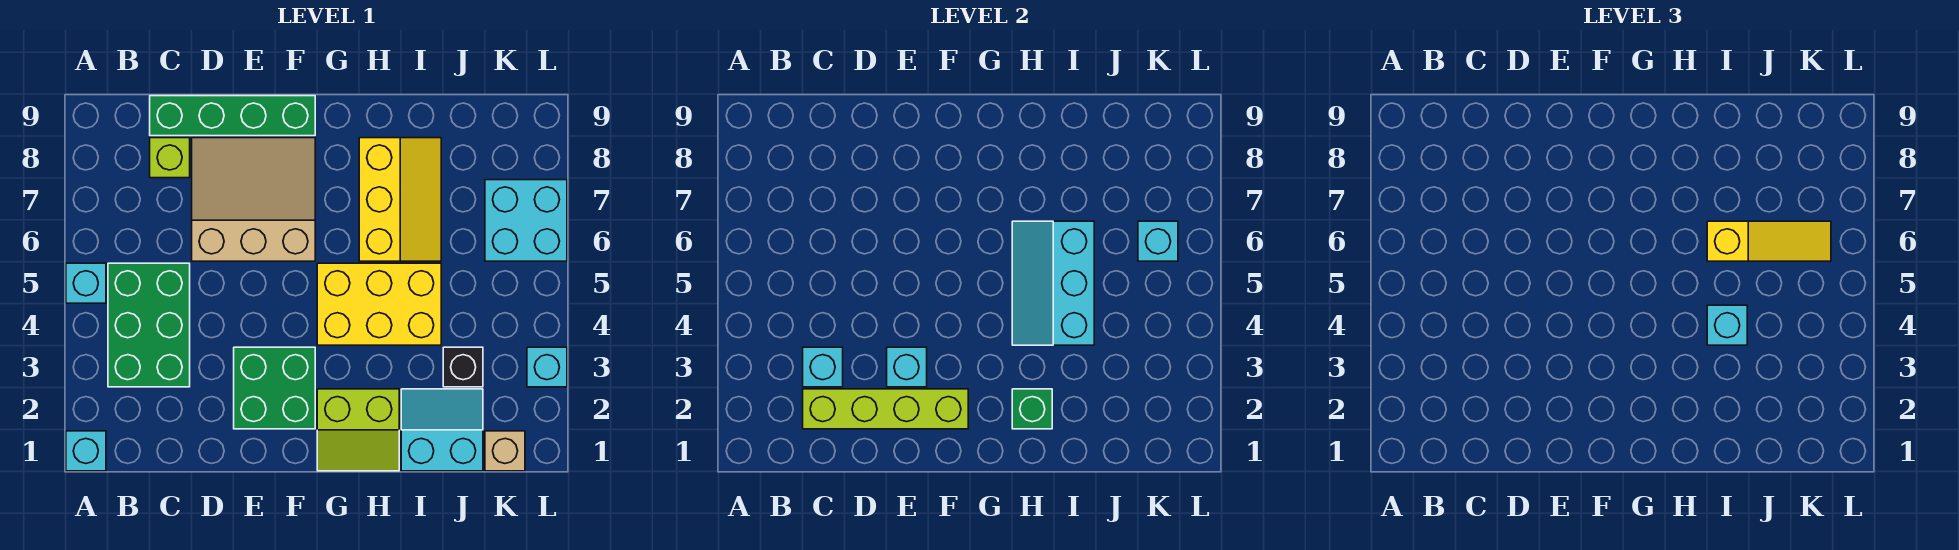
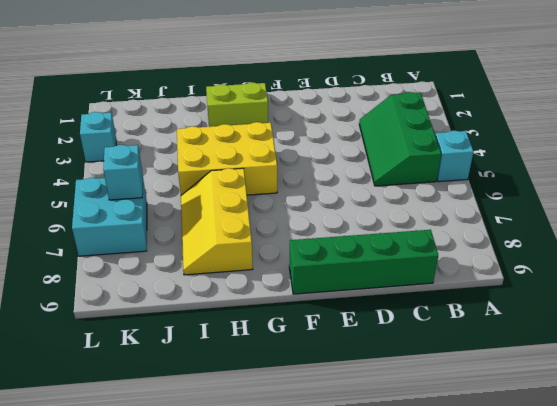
green slope B3:C5 level 1 top B -> green brick B3:C5 level 1
none -> cyan brick A1 level 1
none -> lime brick C8 level 1
none -> tan slope D6:F8 level 1 top 6

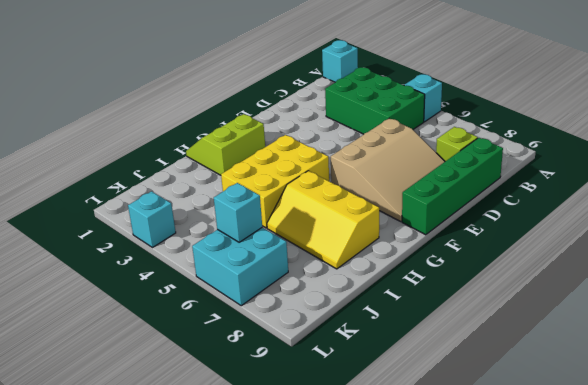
none -> green brick E2:F3 level 1
none -> cyan slope I1:J2 level 1 top 1
none -> black brick J3 level 1

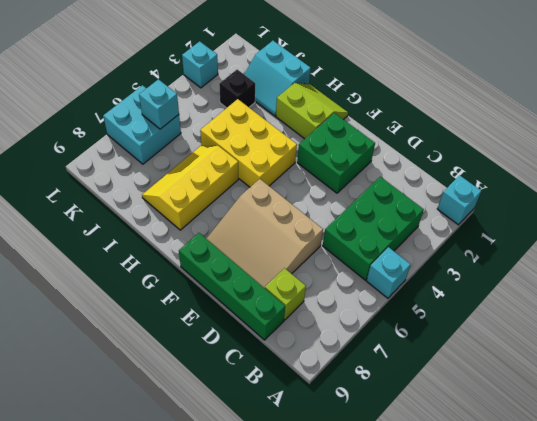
none -> tan brick K1 level 1
none -> lime brick C2:F2 level 2
none -> cyan brick C3 level 2

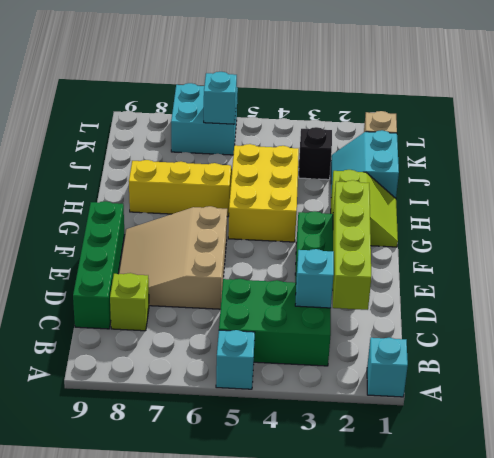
none -> cyan brick L3 level 1
none -> cyan brick E3 level 2
none -> green brick H2 level 2

